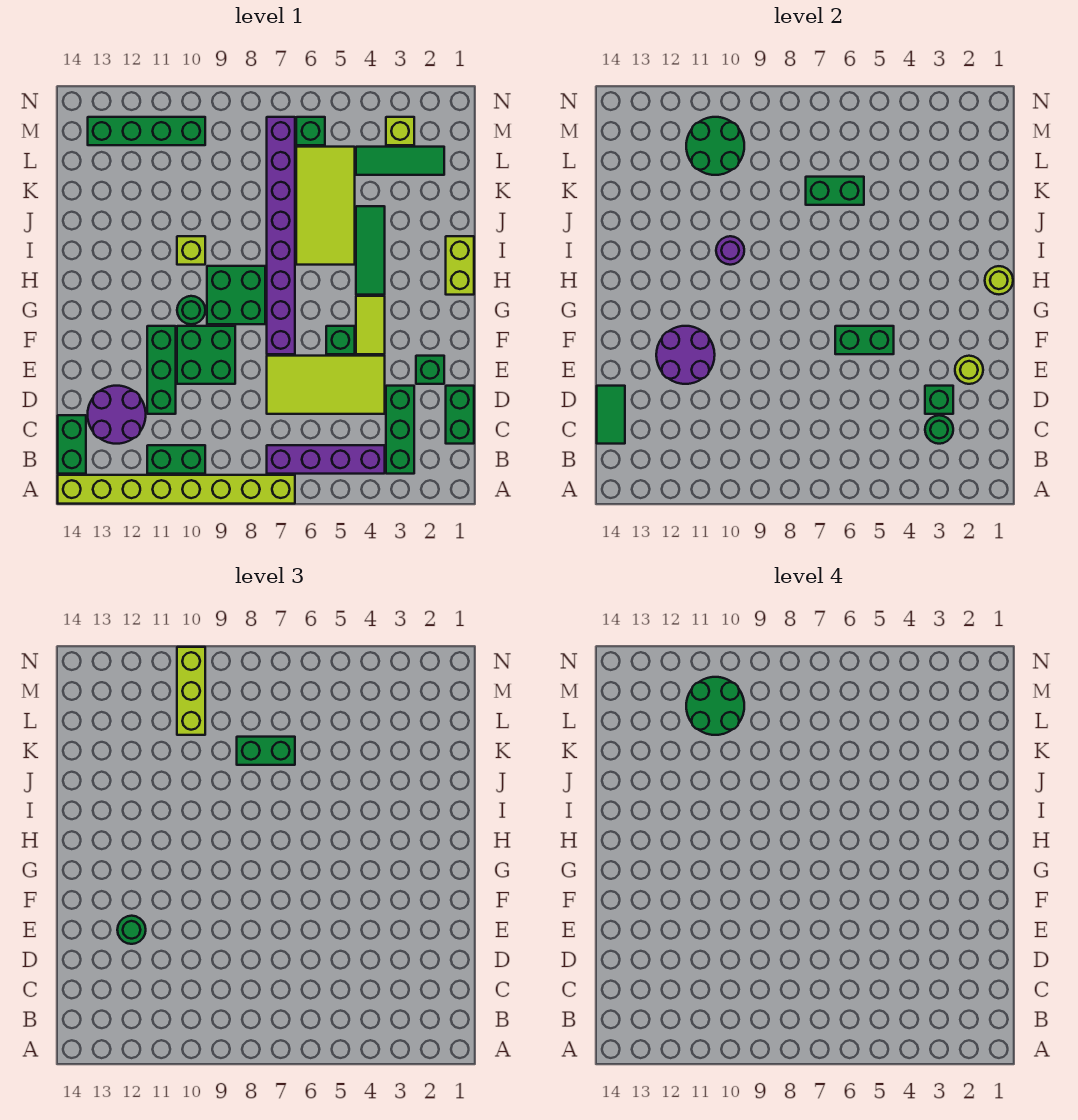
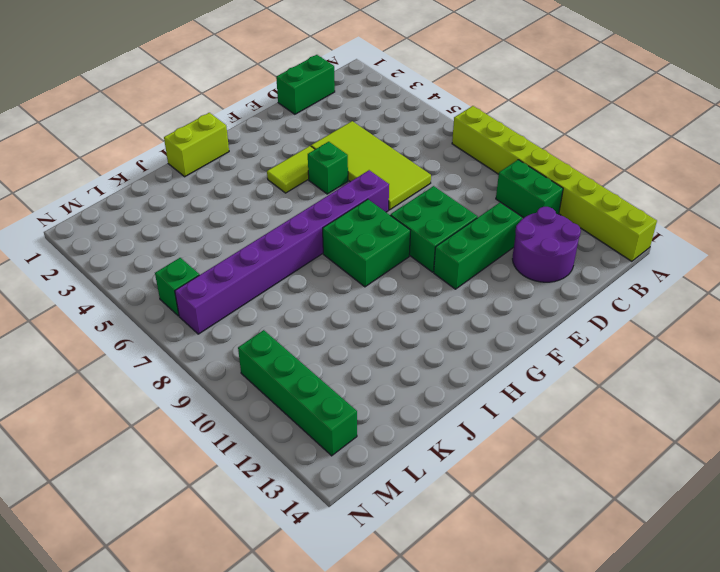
none -> green brick B3:D3 level 1
none -> purple brick B4:B7 level 1
none -> green brick B14:C14 level 1
none -> green brick E2 level 1

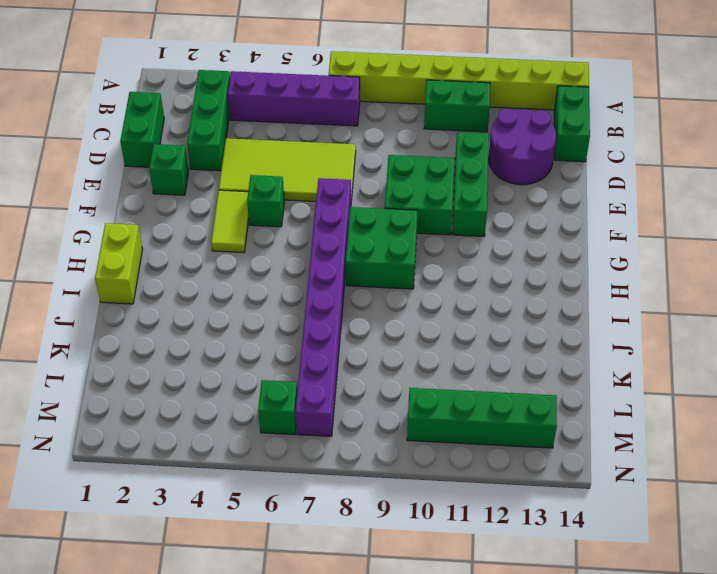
none -> green round brick G10 level 1
none -> green tile H4:J4 level 1
none -> lime tile I5:L6 level 1
none -> lime brick I10 level 1

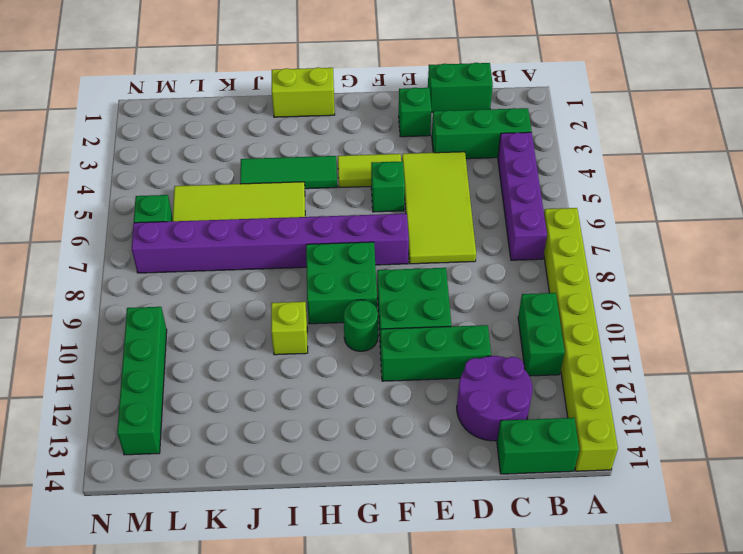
none -> green tile L2:L4 level 1
none -> lime brick M3 level 1
none -> green round brick C3 level 2
none -> green tile C14:D14 level 2

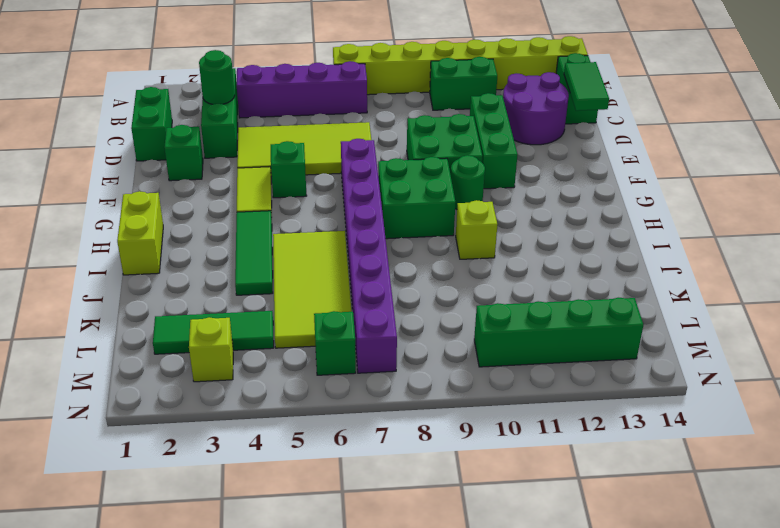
none -> green brick D3 level 2
none -> lime round brick E2 level 2
none -> purple round brick E11:F12 level 2
none -> green brick F5:F6 level 2

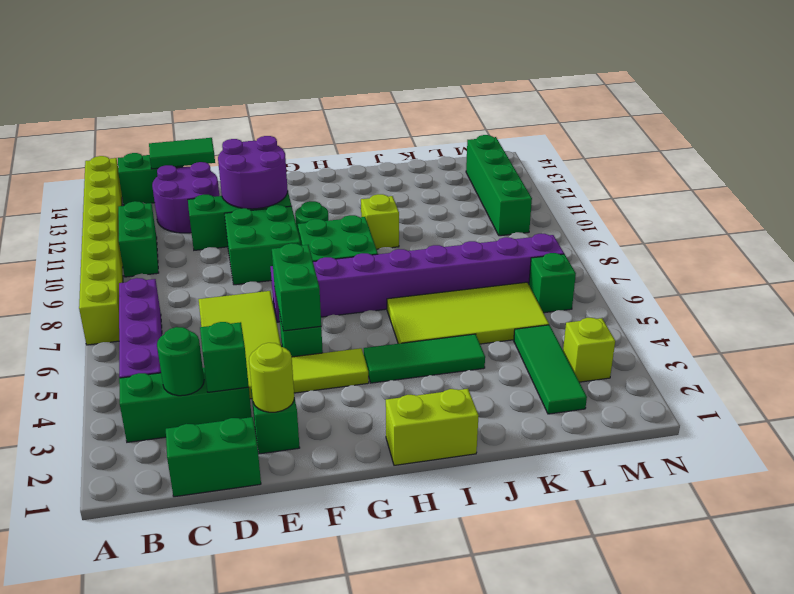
none -> lime round brick H1 level 2
none -> purple round brick I10 level 2
none -> green brick K6:K7 level 2
none -> green round brick L10:M11 level 2

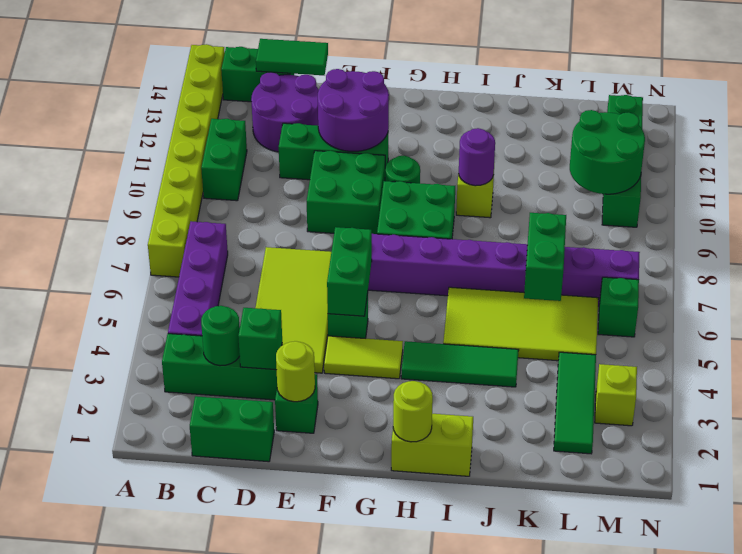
none -> green round brick E12 level 3
none -> green brick K7:K8 level 3
none -> lime brick L10:N10 level 3
none -> green round brick L10:M11 level 4

